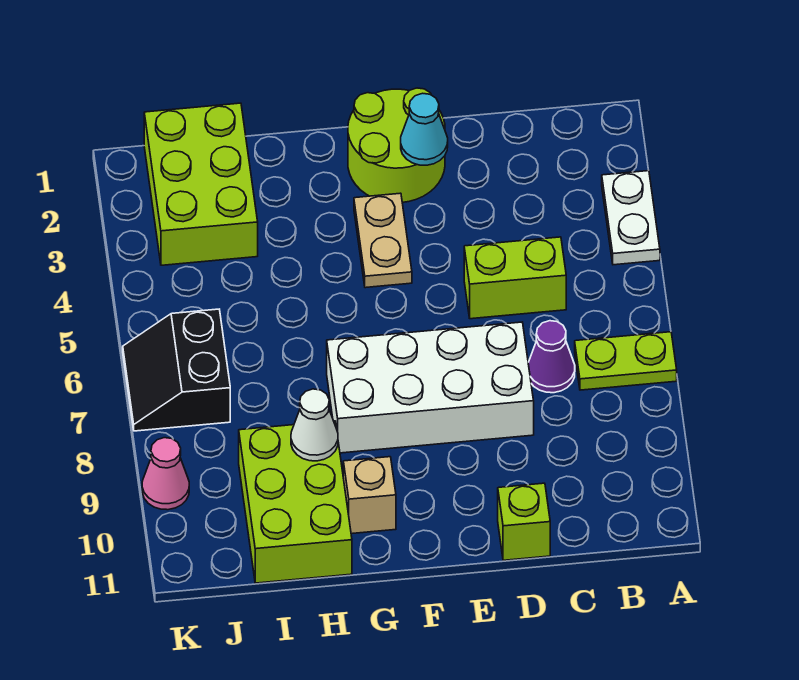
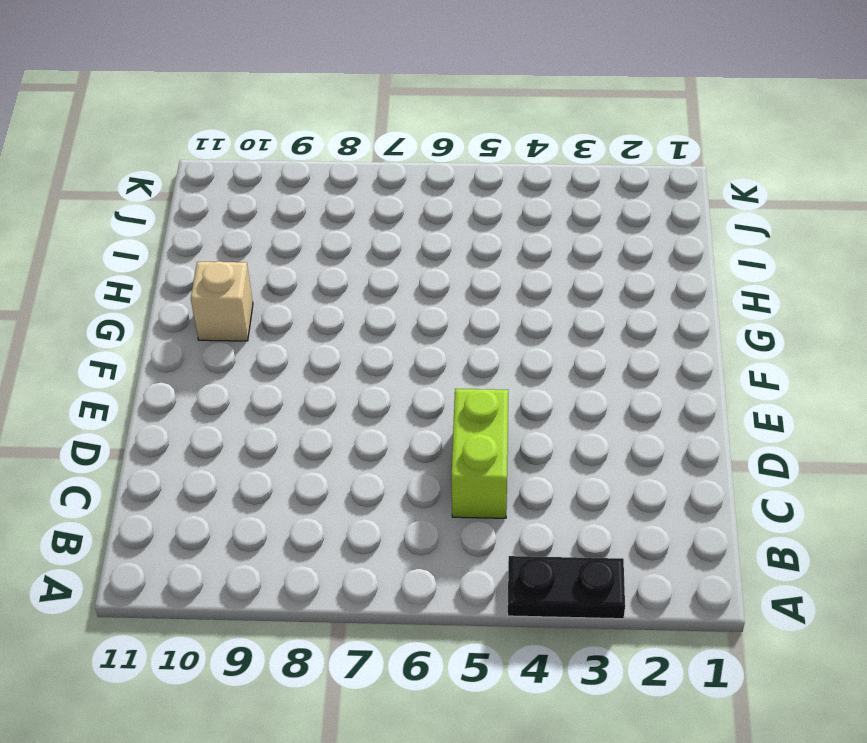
black plate A3:A4 level 1 -> white plate A3:A4 level 1
none -> lime plate A7:B7 level 1
none -> purple cone C7 level 1
none -> white brick D7:G8 level 1

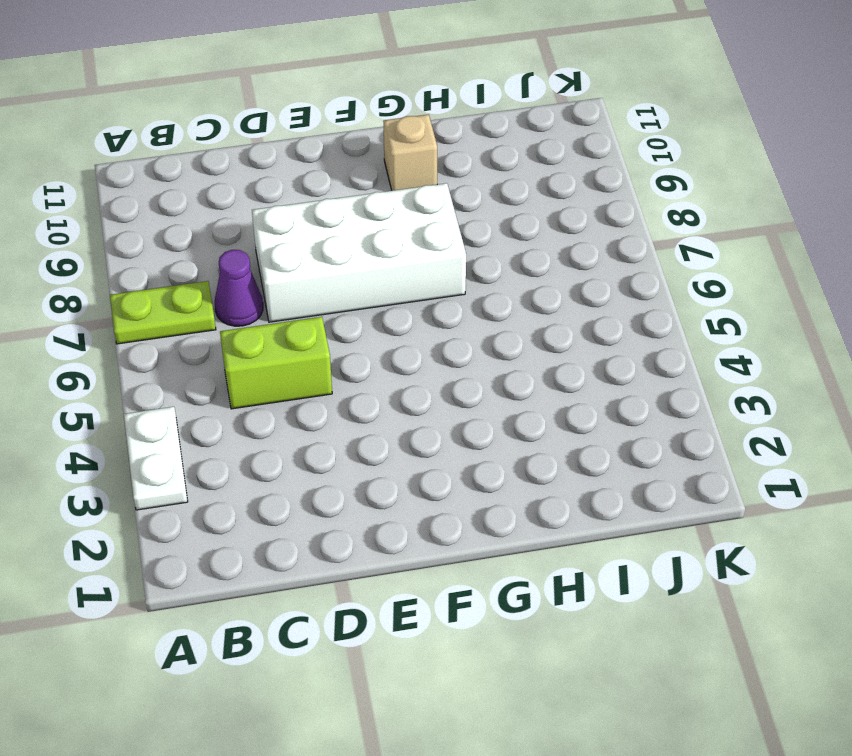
none -> lime brick D11 level 1
none -> lime round brick E1:F2 level 1
none -> tan plate F3:F4 level 1

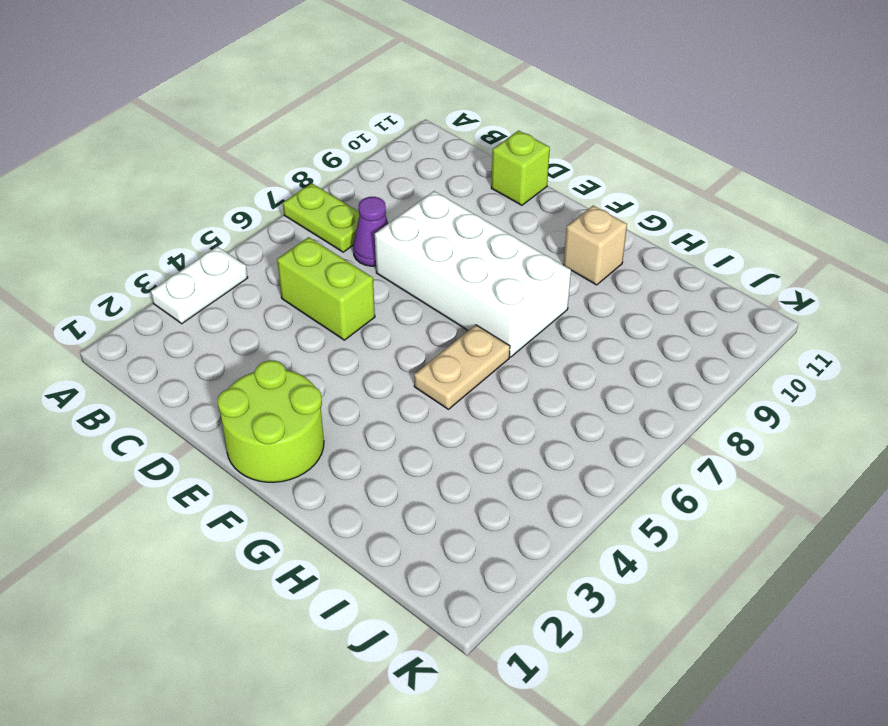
tan plate G5:G6 level 1 -> tan plate F3:F4 level 1
none -> lime brick H9:I11 level 1
none -> lime brick I1:J3 level 1
none -> black slope J6:K7 level 1 top J

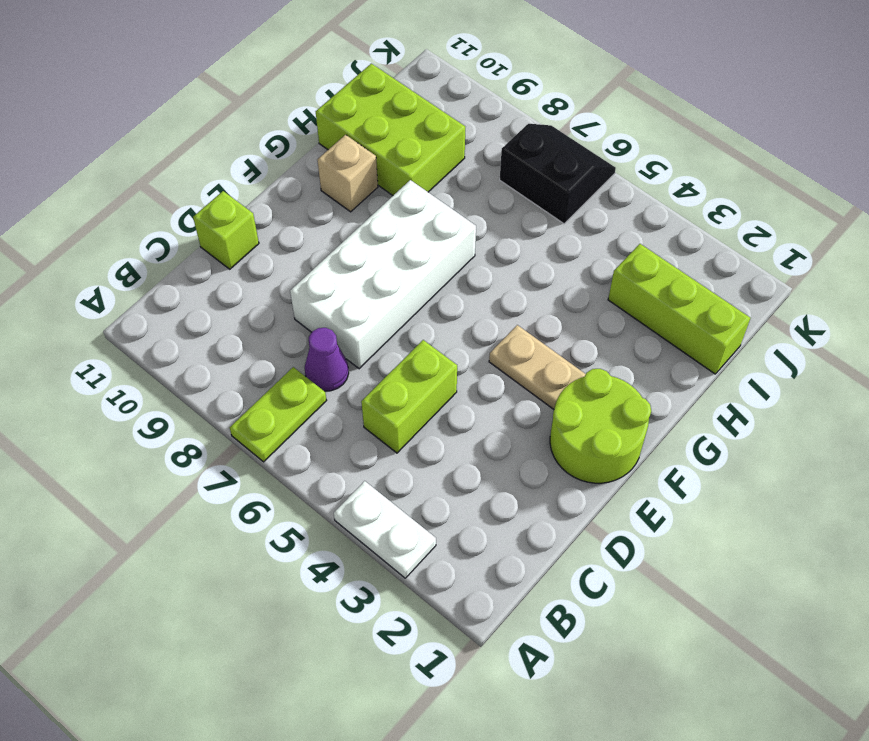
lime brick I1:I3 level 1 -> lime brick I1:J3 level 1
none -> pink cone K9 level 1
none -> cyan cone E2 level 2
none -> white cone H9 level 2

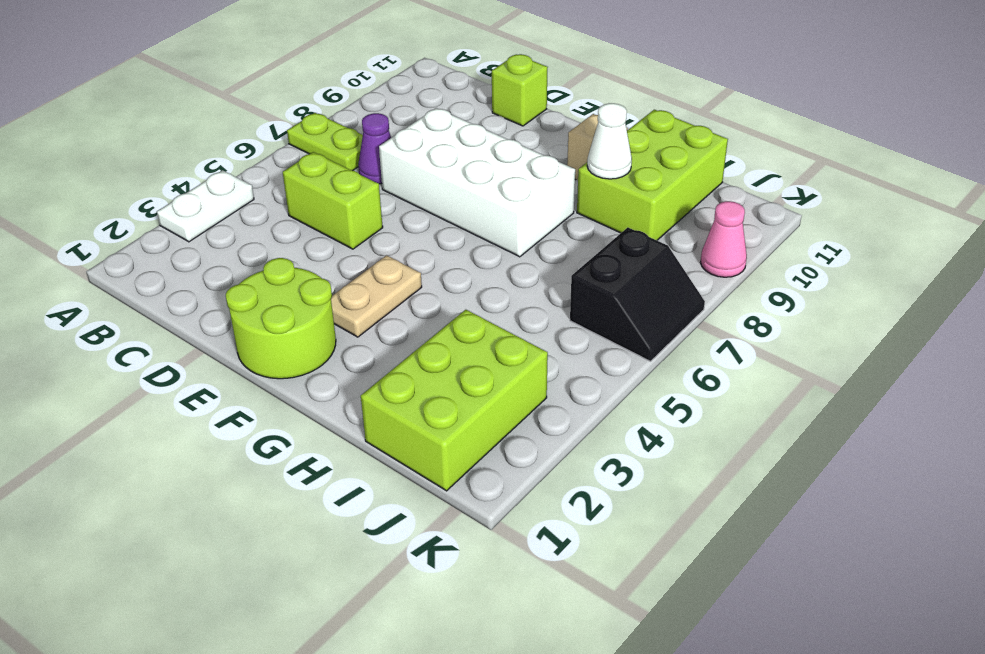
none -> cyan cone E2 level 2

